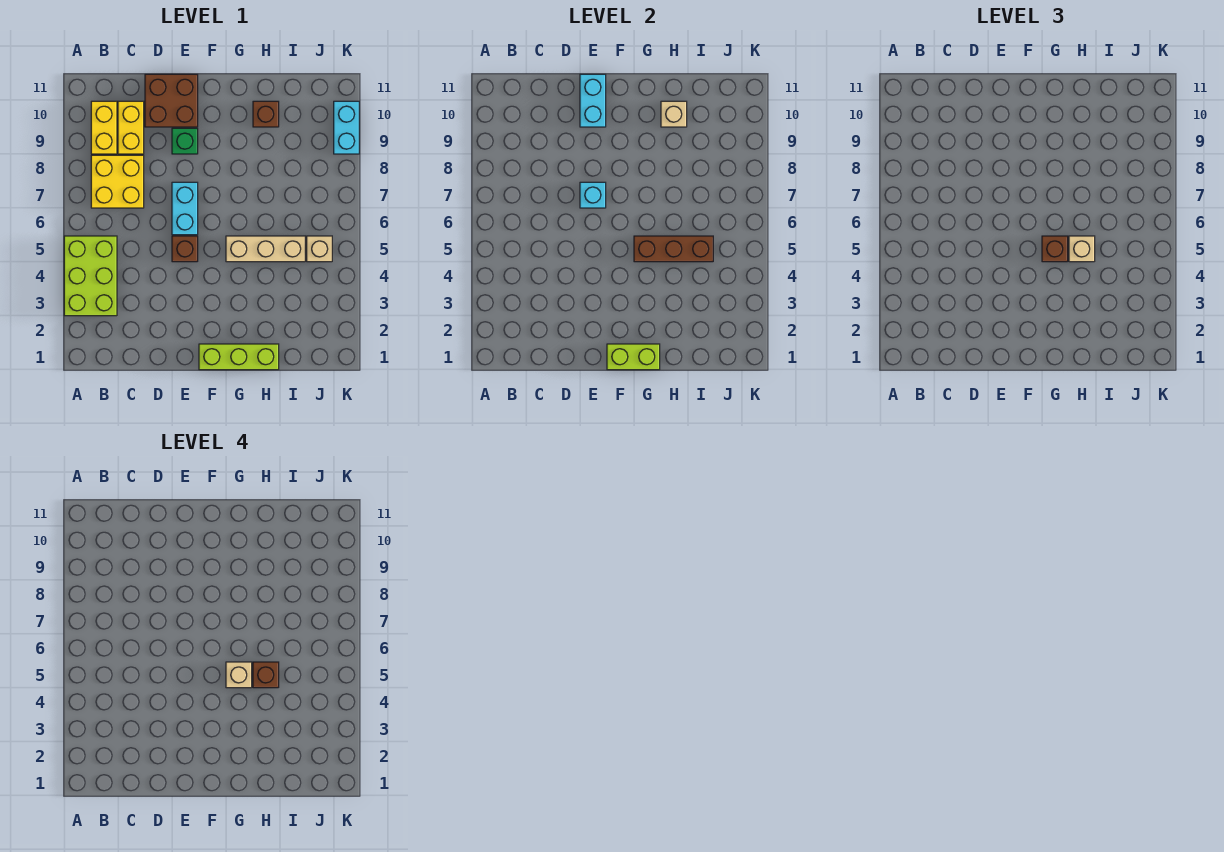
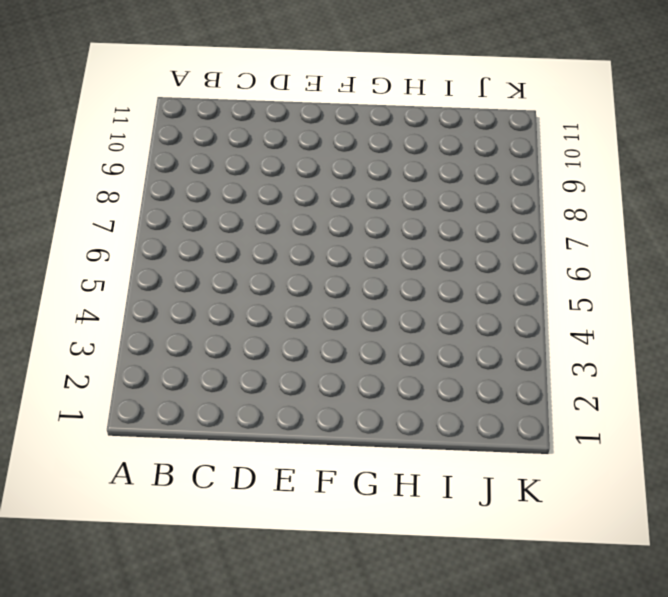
none -> lime brick A3:B5 level 1
none -> yellow brick B7:C8 level 1
none -> yellow brick B9:B10 level 1

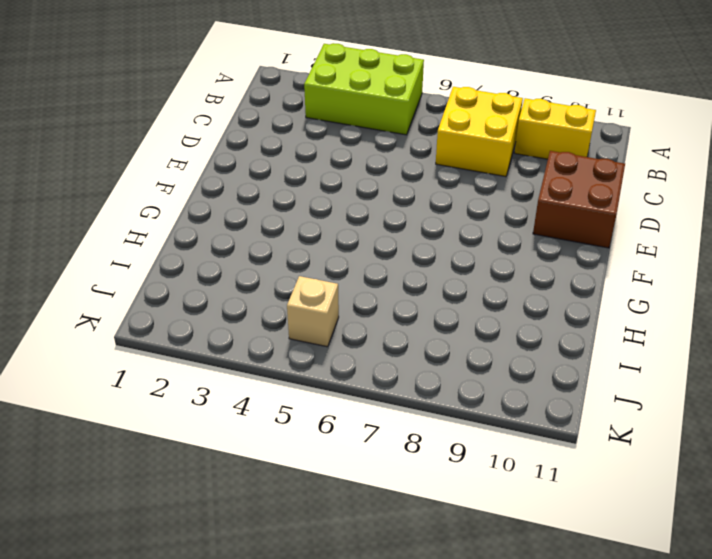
none -> yellow brick C9:C10 level 1
none -> brown brick E5 level 1
none -> cyan brick E6:E7 level 1

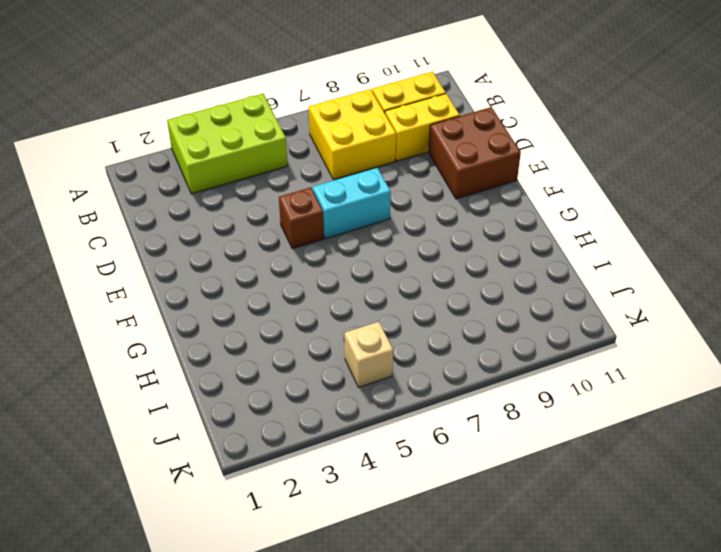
none -> green brick E9 level 1
none -> lime brick F1:H1 level 1
none -> tan brick G5:I5 level 1

